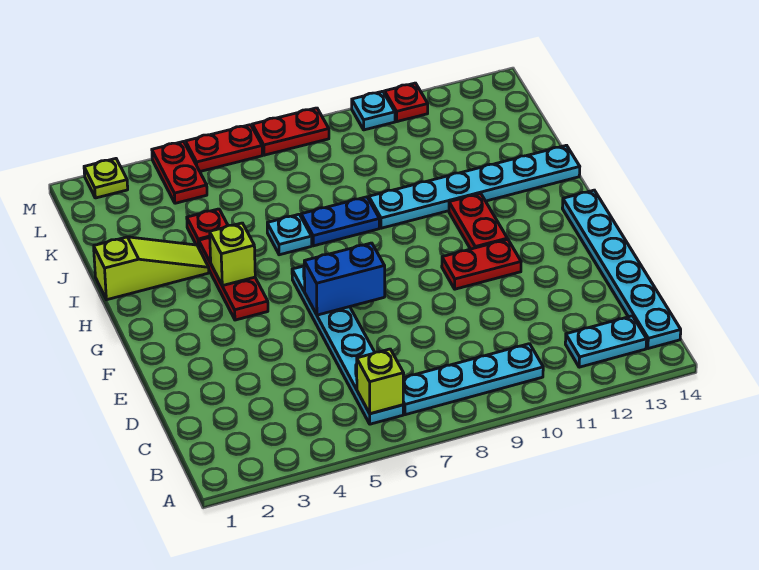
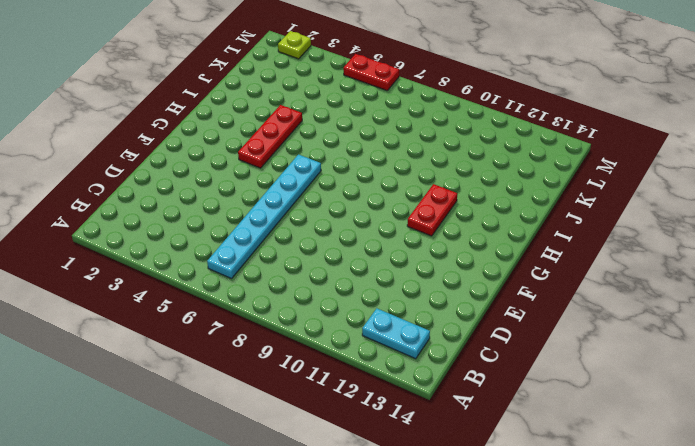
none -> cyan plate B7:B10 level 1
none -> cyan plate B14:G14 level 1
none -> red plate F10:F11 level 1

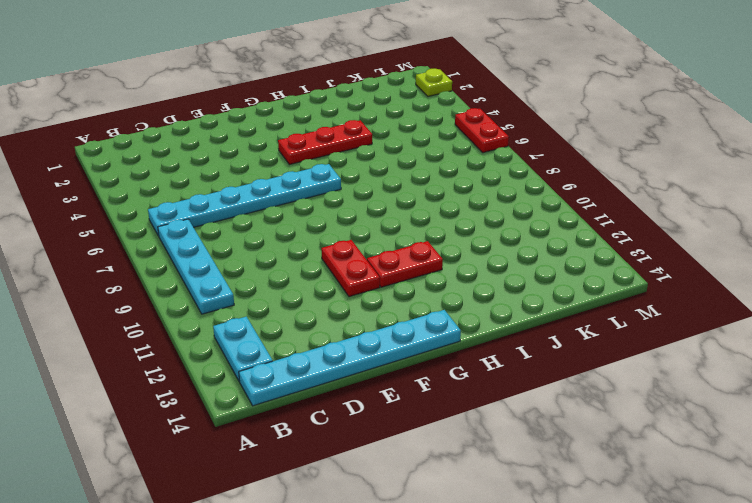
none -> lime slope I1:I3 level 1 top 1
none -> cyan plate I6 level 1
none -> blue plate I7:I8 level 1

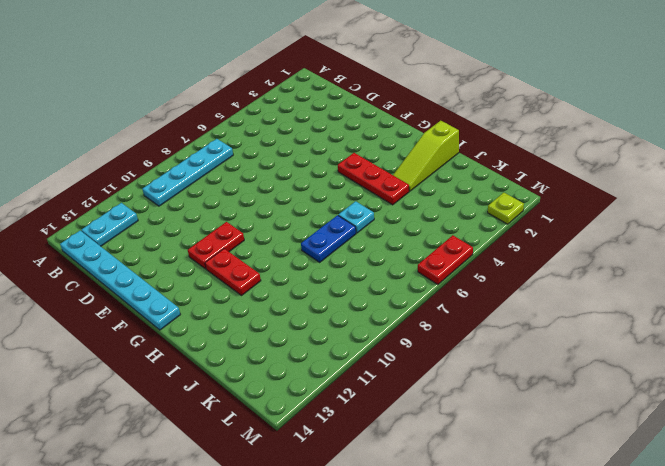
none -> cyan plate B6:G6 level 1
none -> cyan plate I9:I14 level 1
none -> red plate J4 level 1

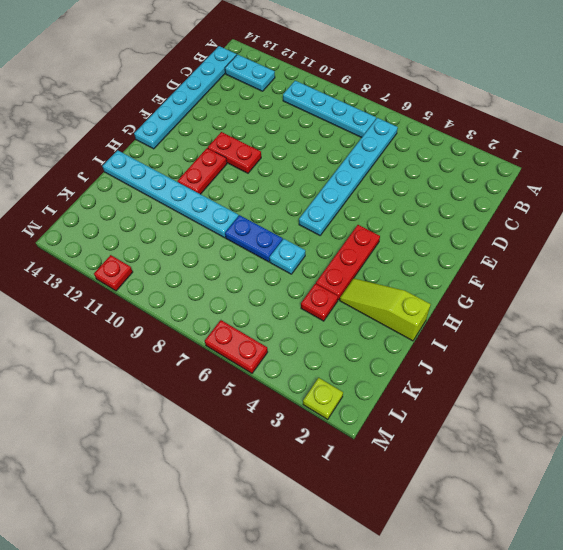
none -> red plate L4:M4 level 1
none -> red plate M7:M8 level 1
none -> cyan plate M10 level 1

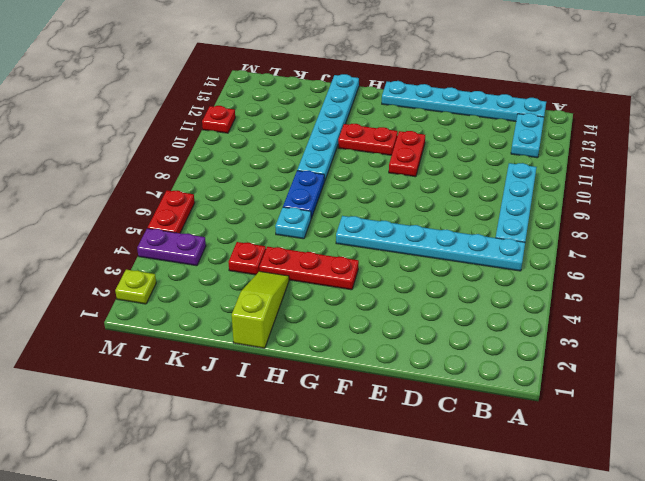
purple plate L4:M4 level 1 -> red plate L4:M4 level 1
none -> red plate M7:M8 level 1
none -> cyan plate M10 level 1
none -> lime brick B6 level 2

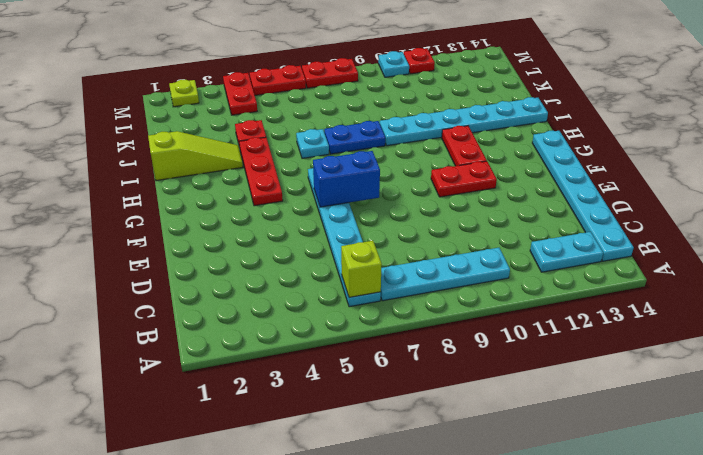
none -> lime brick H4 level 2

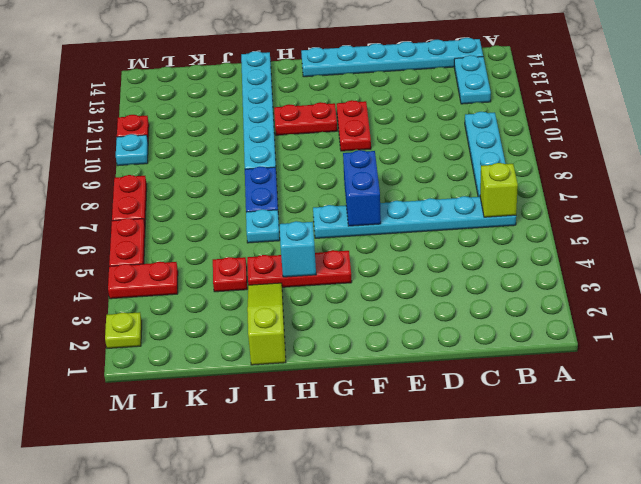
cyan brick H4 level 2 -> lime brick H4 level 2

